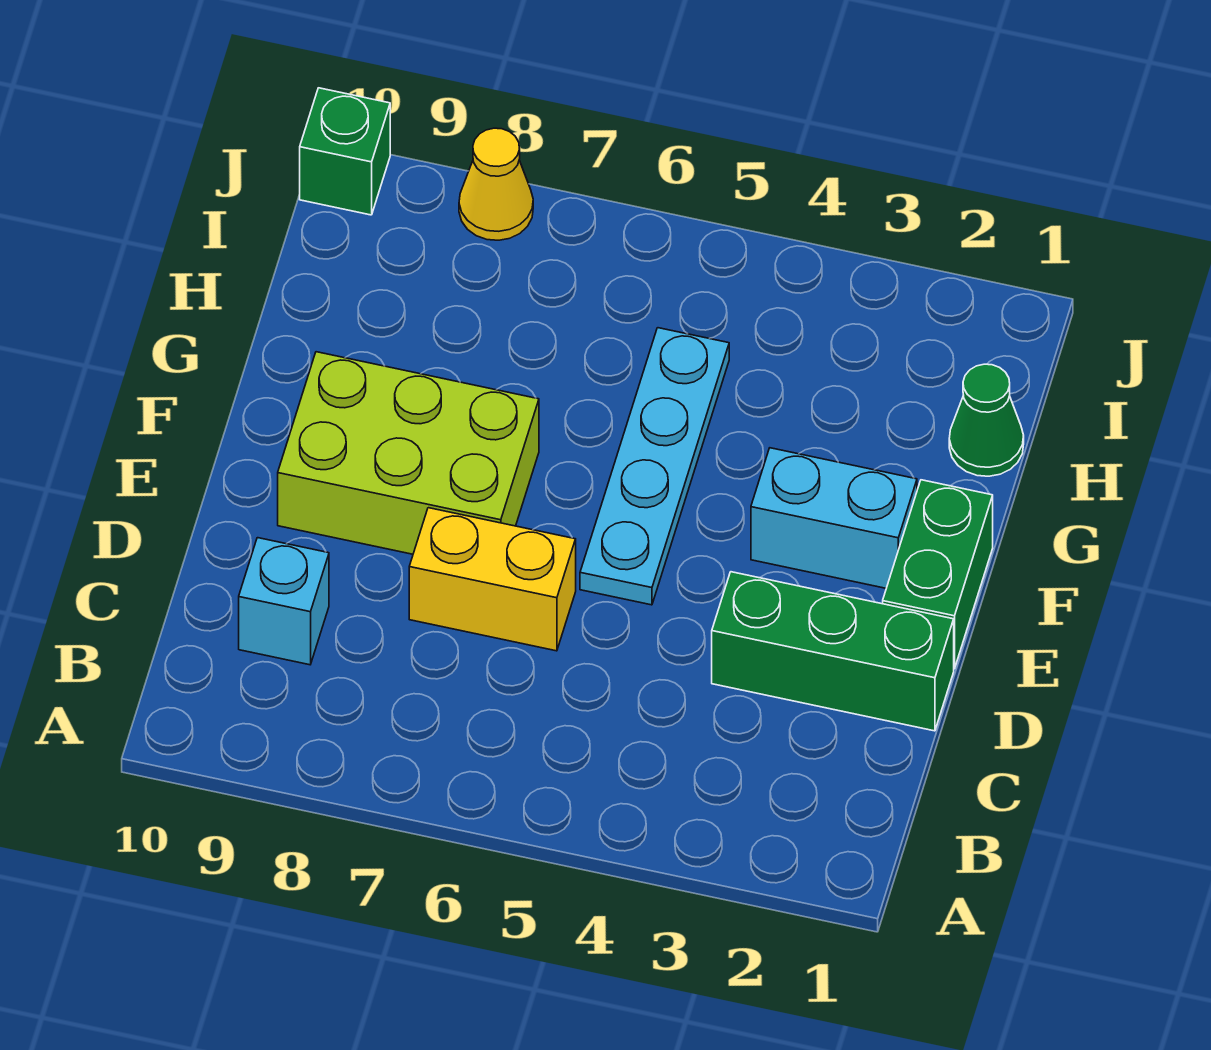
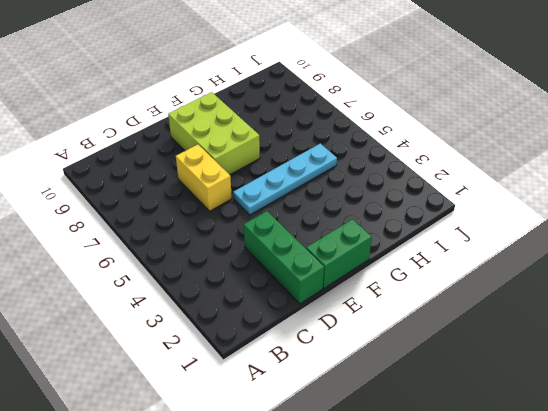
none -> cyan brick C9 level 1
none -> cyan brick F2:F3 level 1

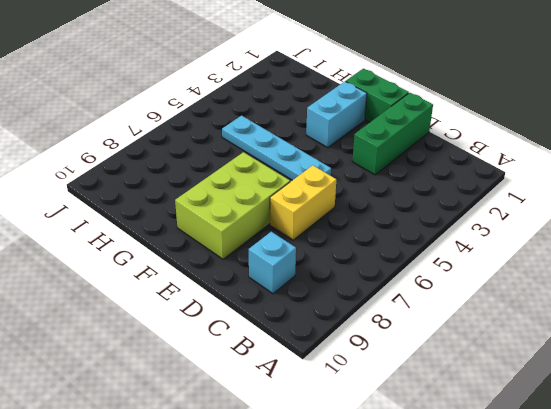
none -> green cone H1 level 1
none -> yellow cone J8 level 1

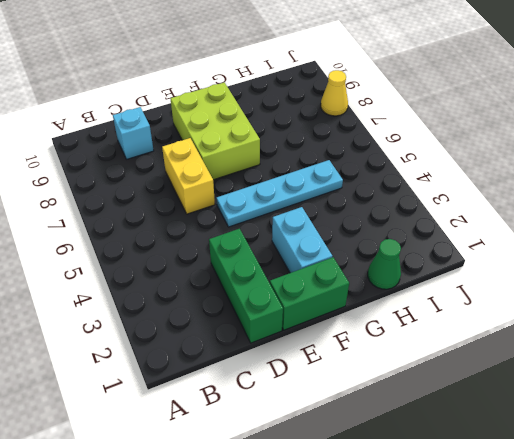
none -> green brick J10 level 1

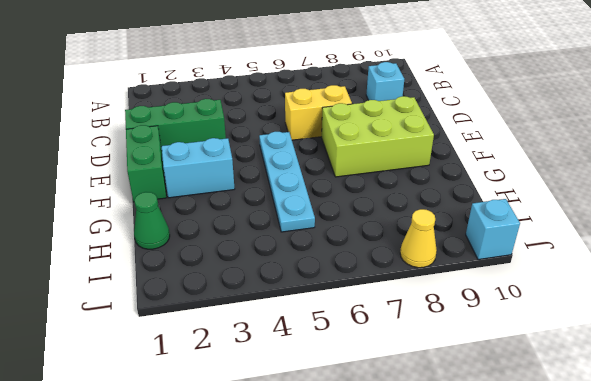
cyan brick J10 level 1 -> green brick J10 level 1

